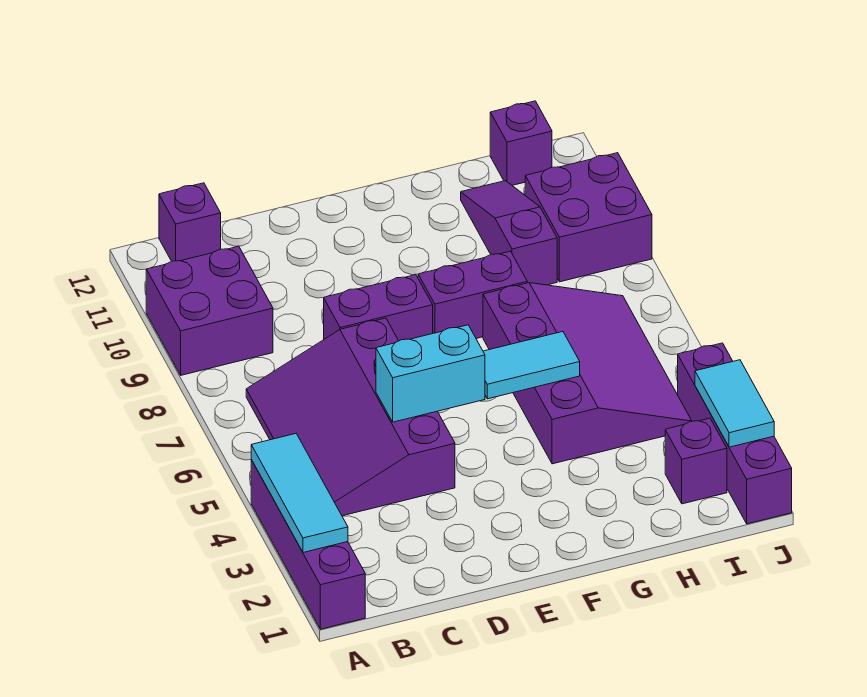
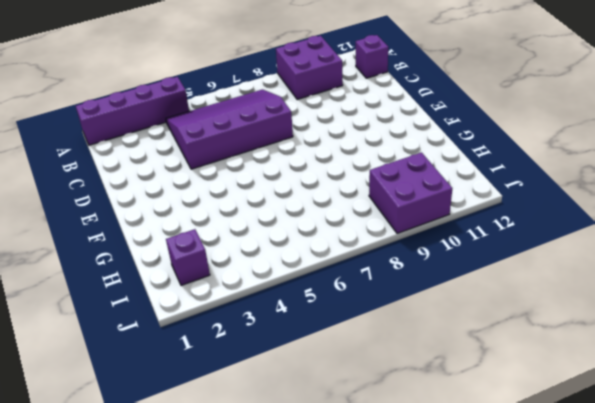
none -> purple brick D8:E8 level 1
none -> purple brick F8:G8 level 1
none -> purple slope G4:I7 level 1 top G

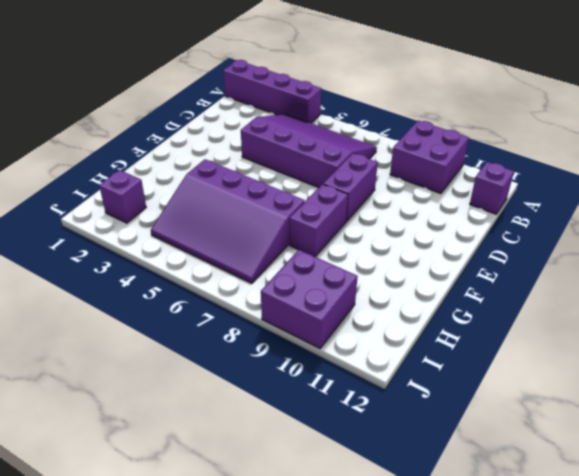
none -> purple slope H9:H11 level 1 top 9
none -> purple brick I12 level 1
none -> purple brick J1:J4 level 1

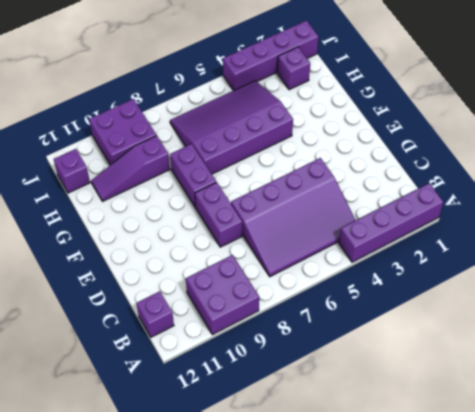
none -> cyan tile A2:A4 level 2
none -> cyan brick D5:E5 level 2
none -> cyan tile F5:G5 level 2

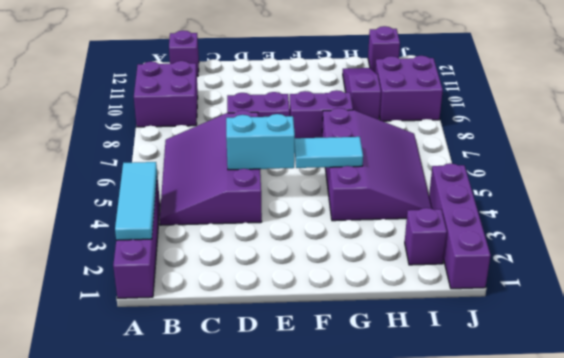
none -> cyan tile J2:J3 level 2

